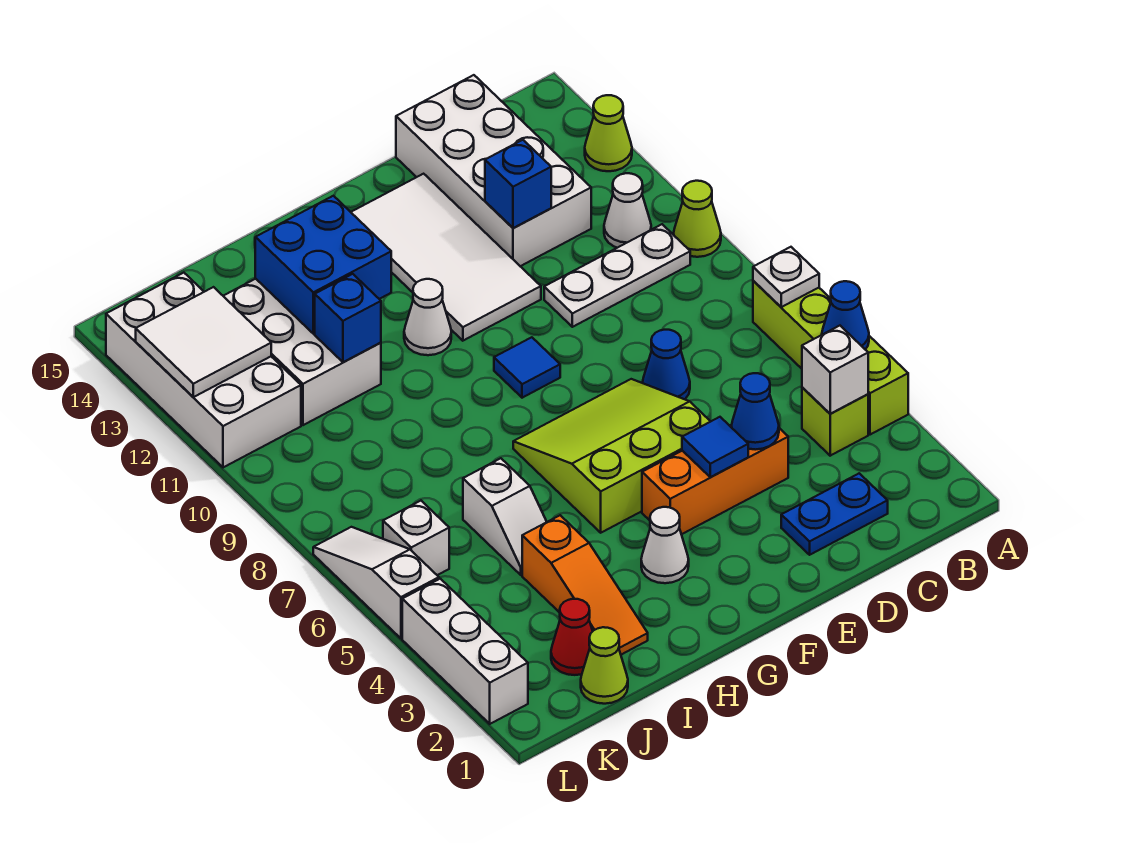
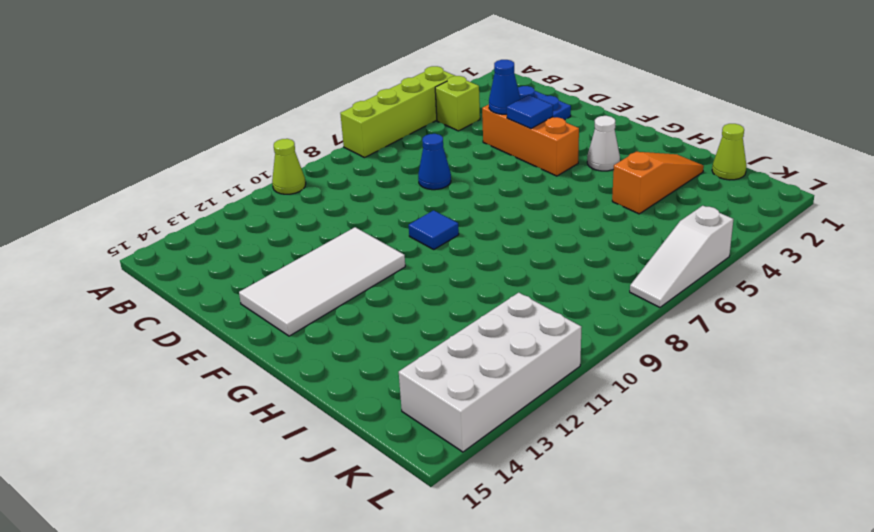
none -> lime cone A13 level 1
none -> white plate B10:D10 level 1
none -> white cone B11 level 1
none -> white brick C12:D15 level 1

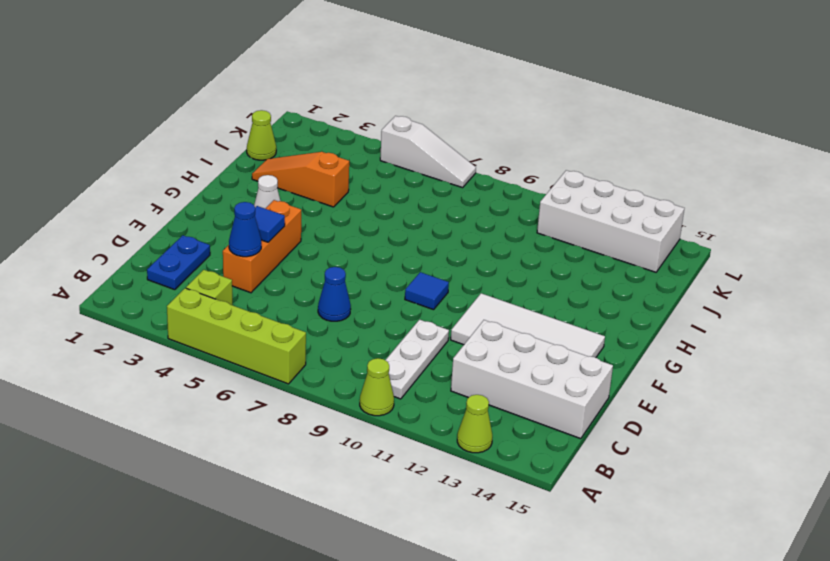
none -> white cone B11 level 1
none -> lime slope E5:G7 level 1 top 5
none -> white cone G11 level 1
none -> white slope I5:I6 level 1 top 6

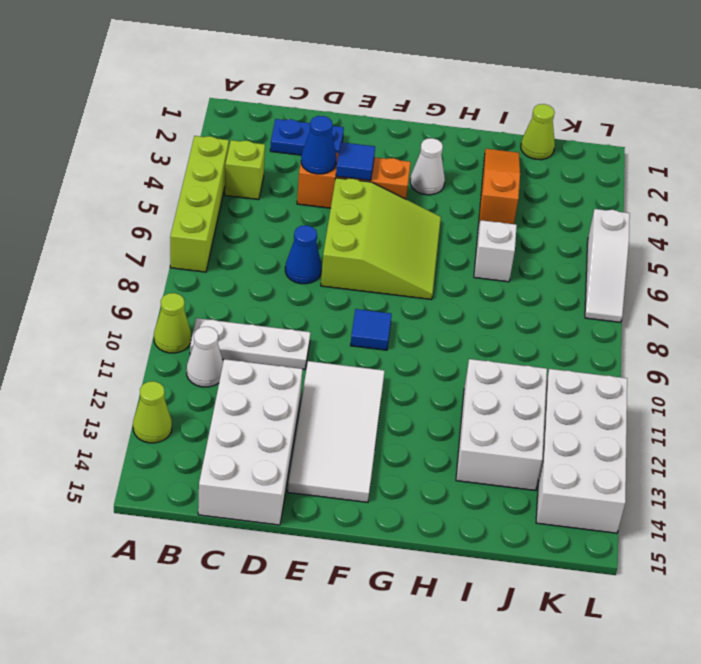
lime slope E5:G7 level 1 top E -> lime slope E5:G7 level 1 top 5
none -> white cone G11 level 1
none -> red cone J2 level 1
none -> white brick K6 level 1
none -> white brick L2:L4 level 1

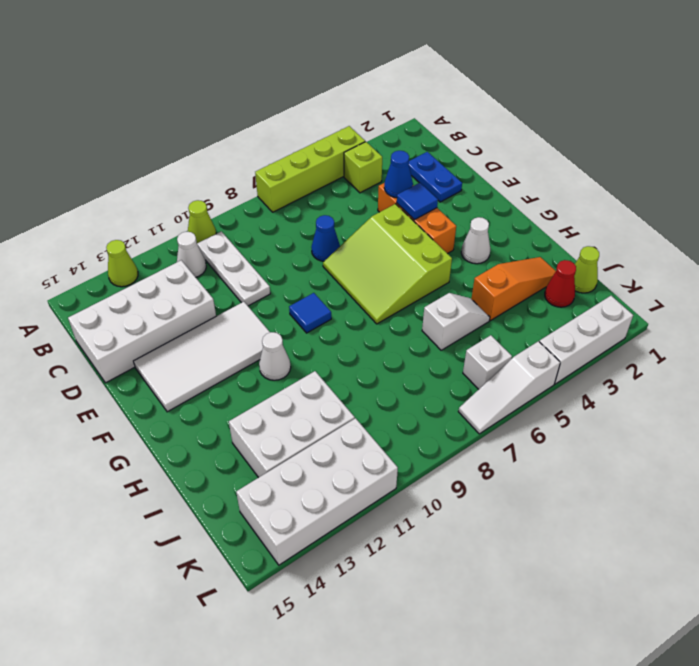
none -> blue cone A5 level 2
none -> white plate A7 level 2
none -> white brick B4 level 2
none -> blue brick D12 level 2

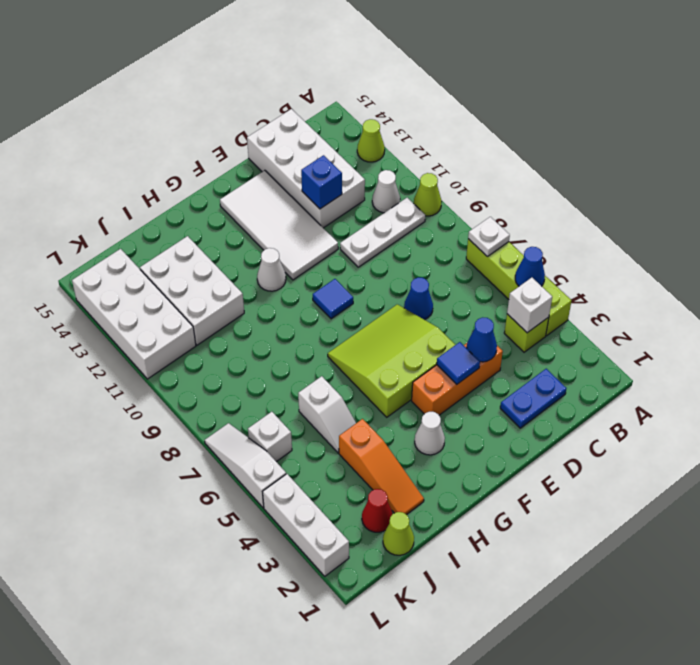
none -> blue brick H12:I13 level 2
none -> blue brick I11 level 2
none -> white tile K12:L13 level 2

